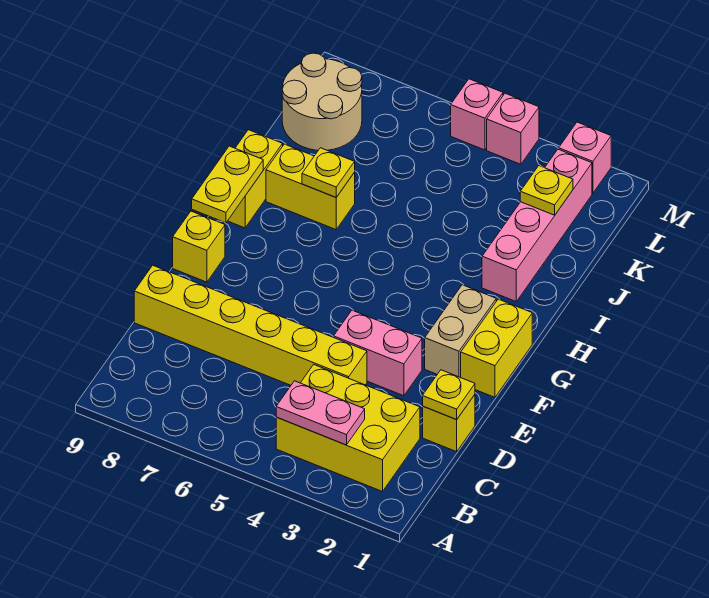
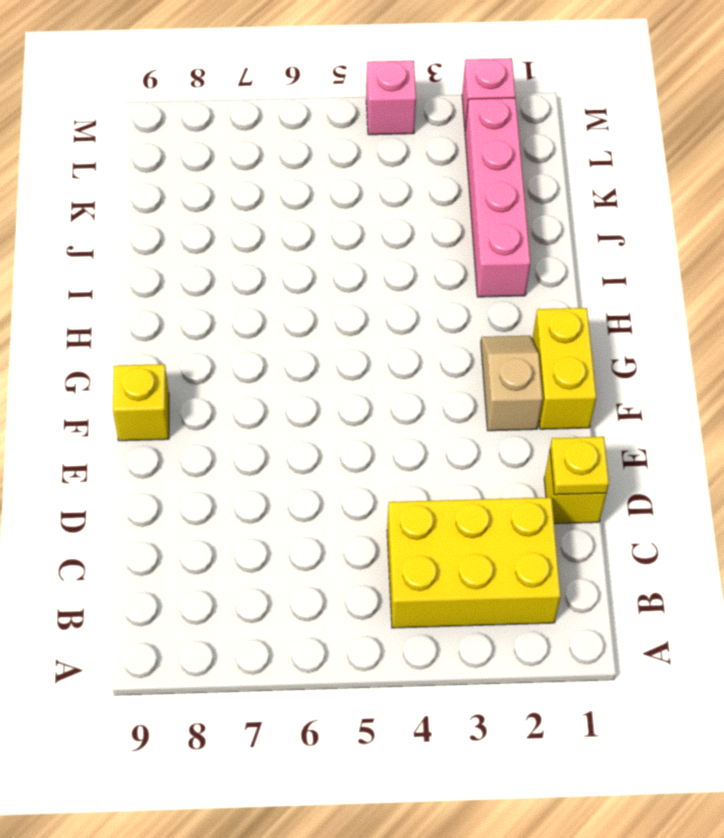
tan slope F2:G2 level 1 top F -> tan brick F2:G2 level 1
none -> yellow brick D4:D9 level 1
none -> pink brick E3:E4 level 1
none -> yellow brick H9:I9 level 1

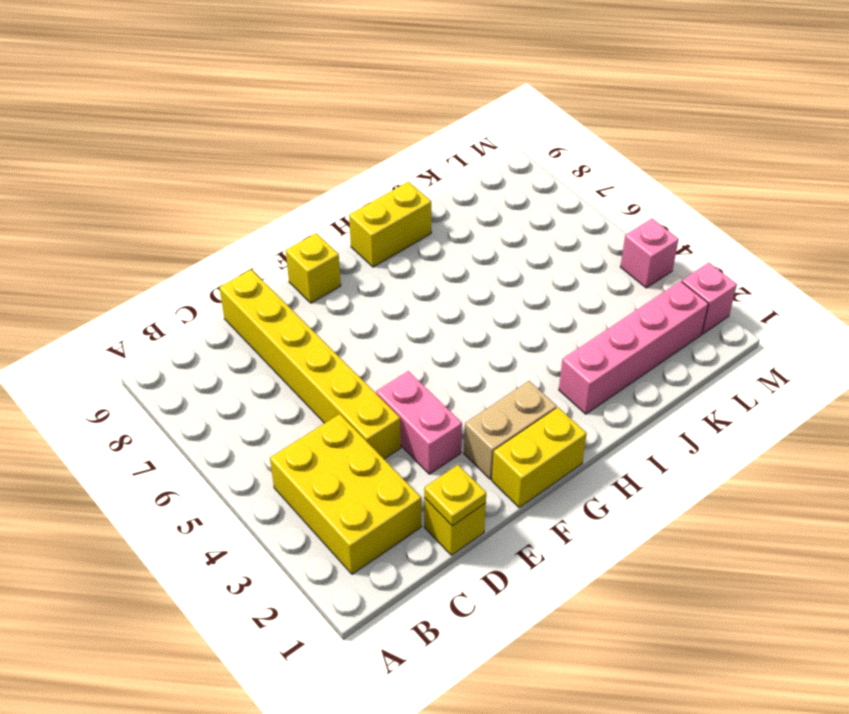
none -> yellow brick I7:I8 level 1
none -> tan round brick K8:L9 level 1
none -> pink brick M5 level 1

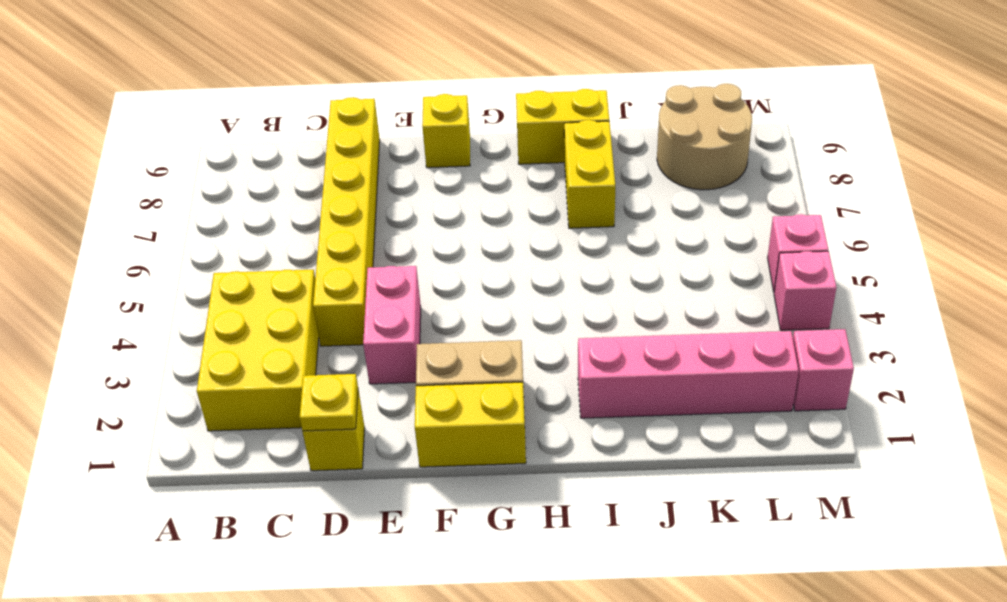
none -> pink plate B3:B4 level 2
none -> yellow plate G9:H9 level 2
none -> yellow plate I7 level 2

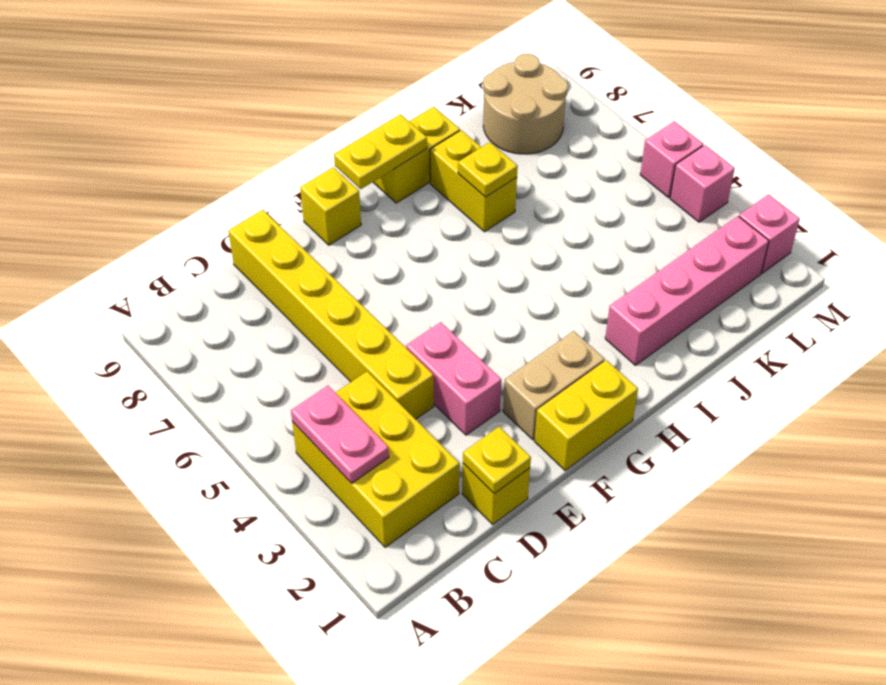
none -> yellow plate K2 level 2

